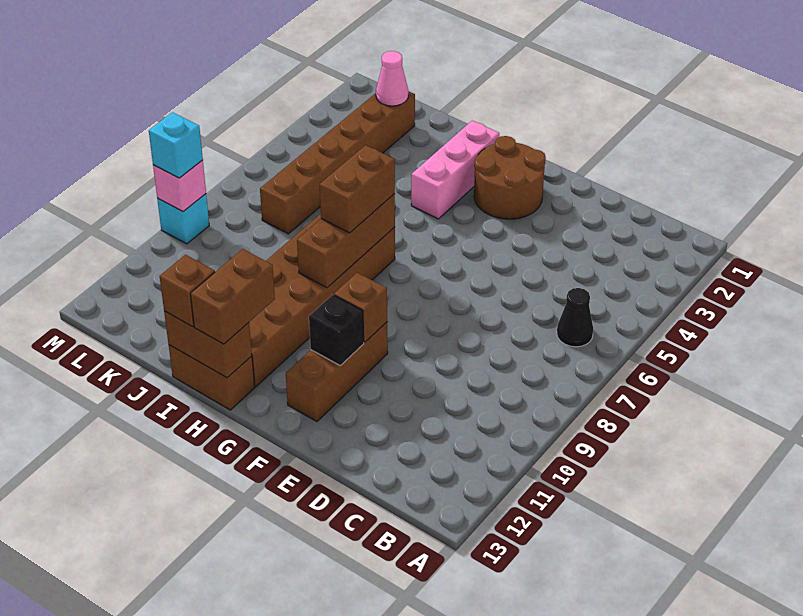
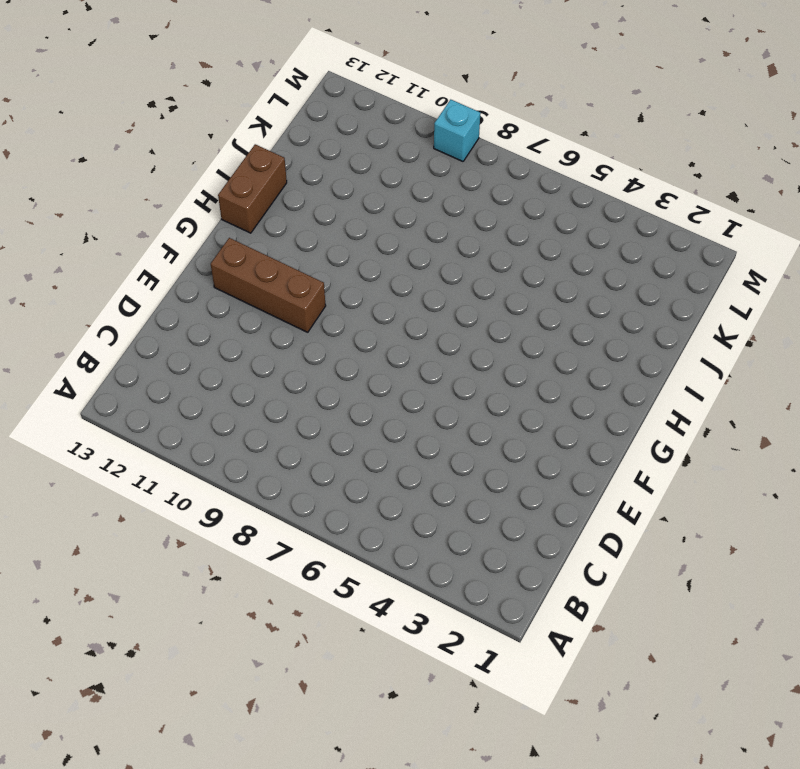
none -> black cone B6 level 1
none -> brown round brick F2:G3 level 1
none -> pink brick H2:H4 level 1

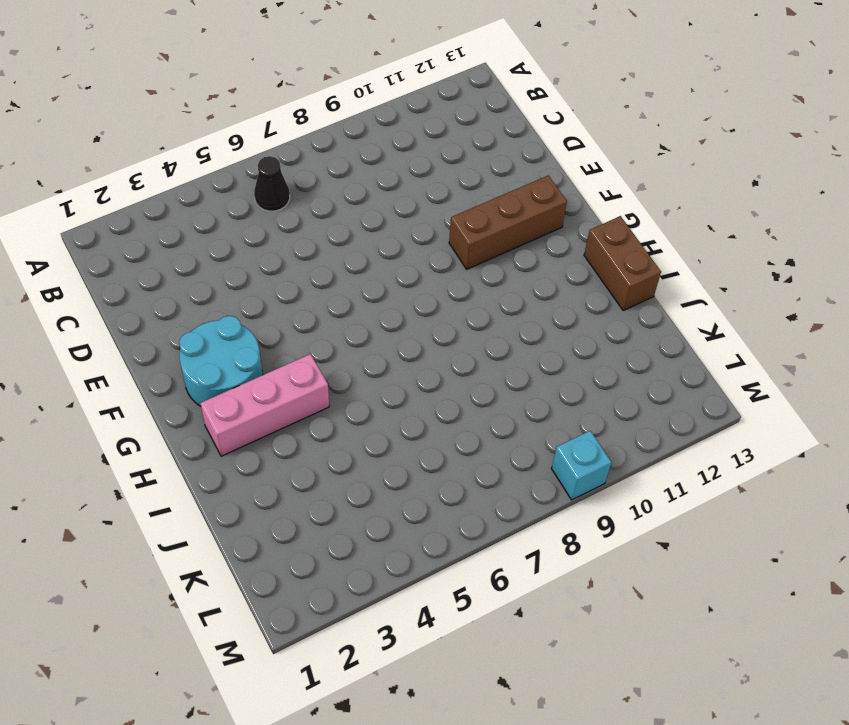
cyan round brick F2:G3 level 1 -> brown round brick F2:G3 level 1
none -> brown brick H7:I12 level 1
none -> brown brick K2:K7 level 1
none -> brown brick F10 level 2

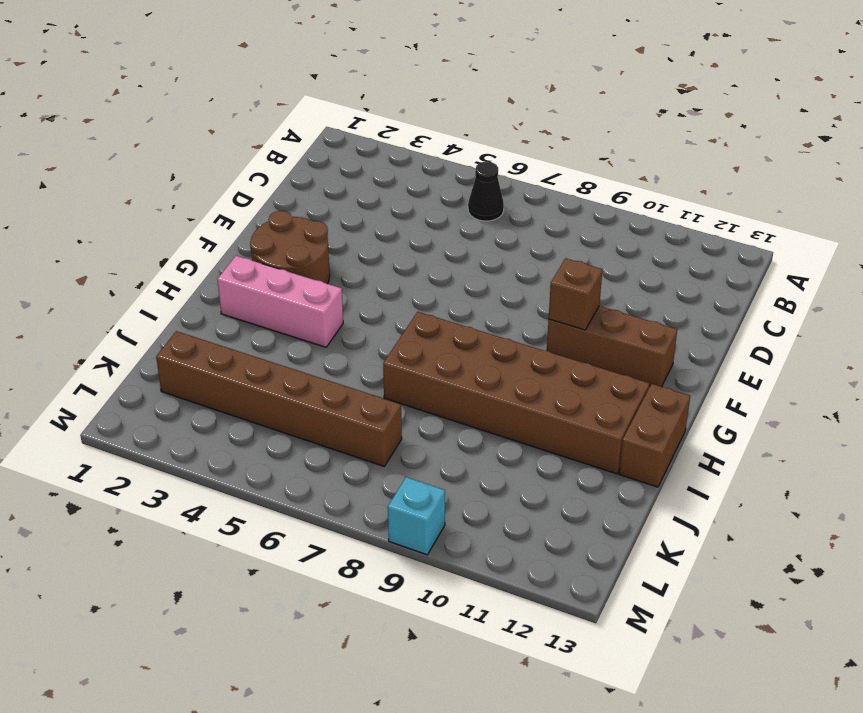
none -> black brick F11 level 2
none -> brown brick H7:H9 level 2
none -> brown brick H13:I13 level 2

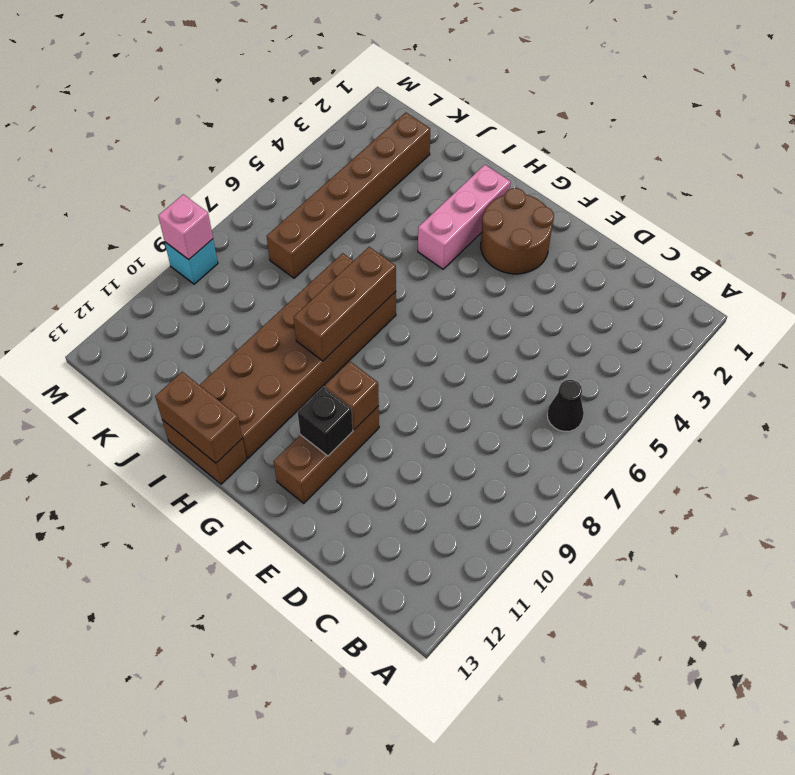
none -> pink cone K2 level 2
none -> brown brick H7:H8 level 3
none -> brown brick H12:H13 level 3

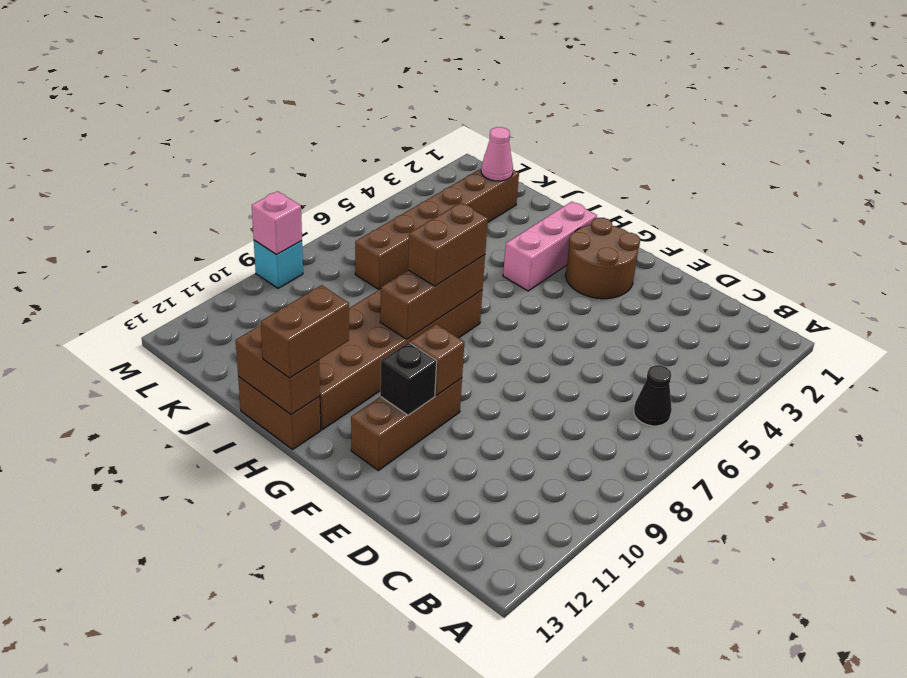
none -> brown brick I13 level 3
none -> cyan brick M9 level 3

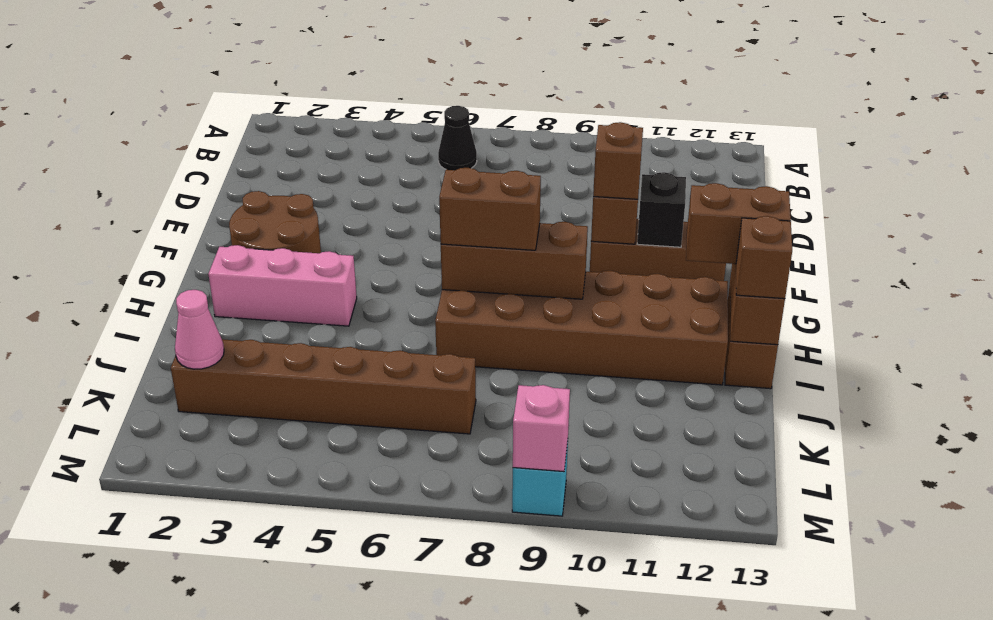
brown brick F10 level 3 -> none
none -> cyan brick M9 level 3

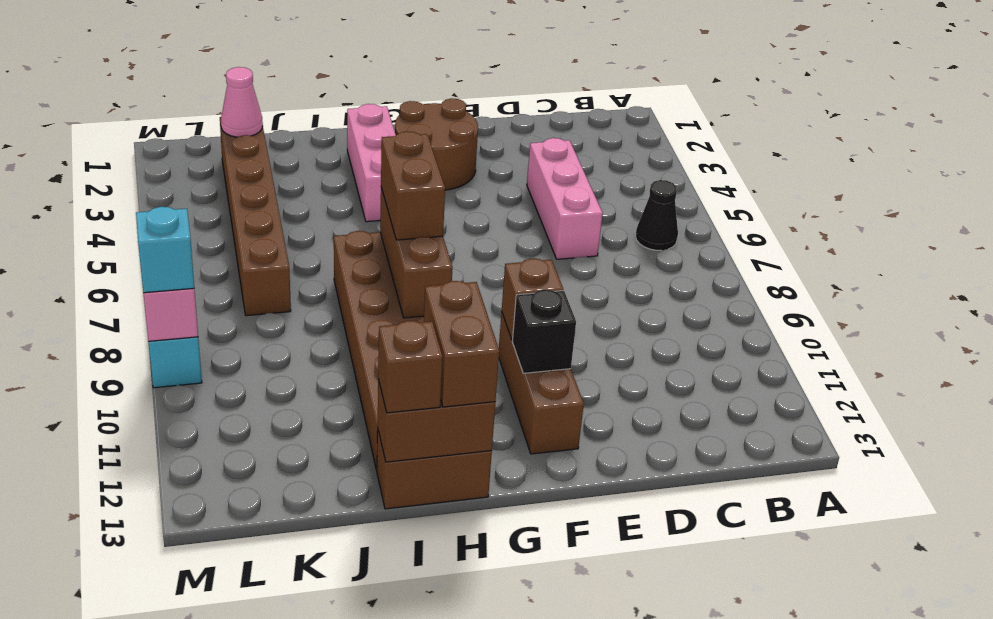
pink brick D4:D6 level 1 -> none

